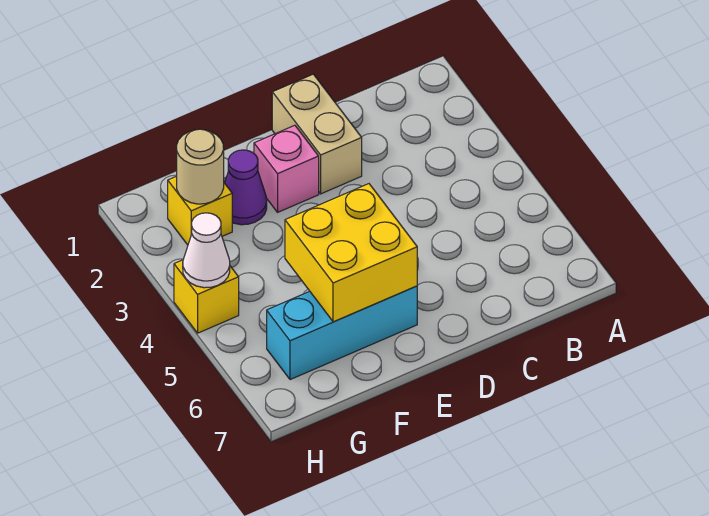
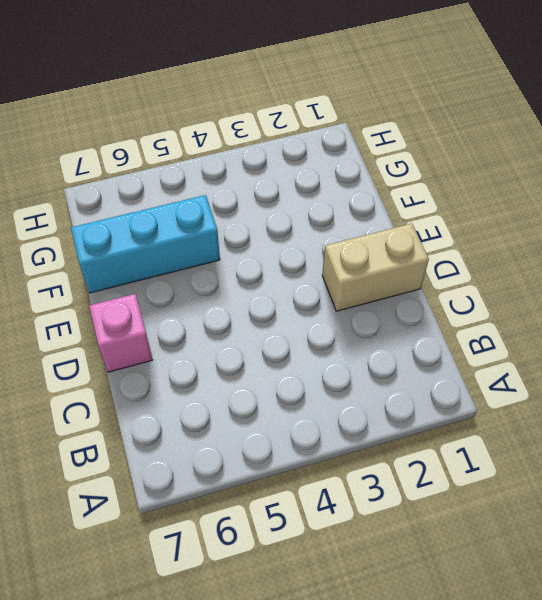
pink brick D7 level 1 -> pink brick E2 level 1
cyan brick F5:F7 level 1 -> cyan brick E6:G6 level 1
none -> purple cone F2 level 1
none -> yellow brick G2 level 1

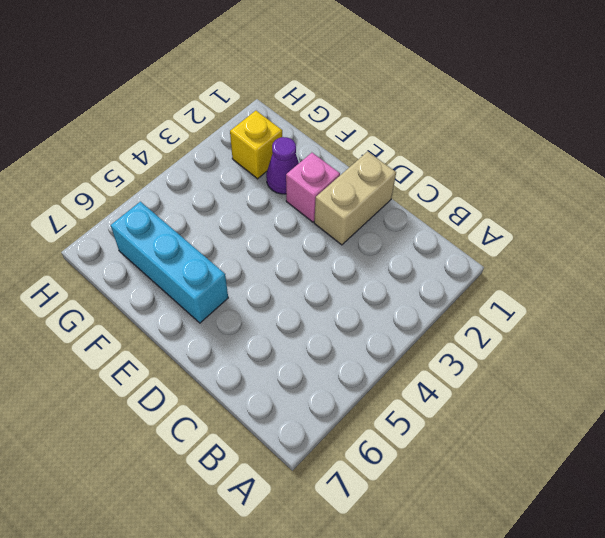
none -> yellow brick H4 level 1
none -> yellow brick E5:F6 level 2

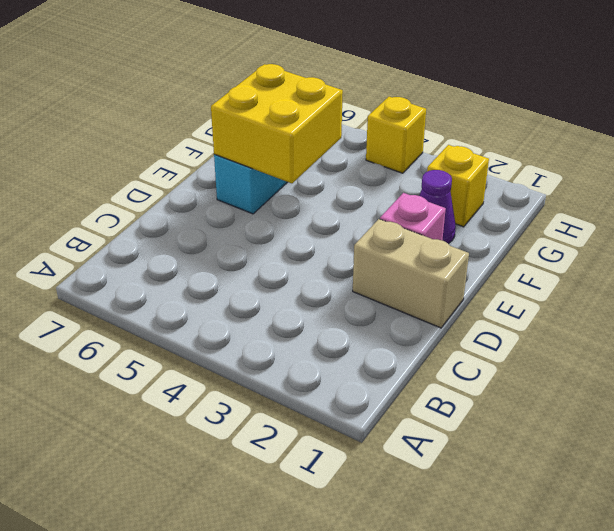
none -> tan round brick G2 level 2
none -> white cone H4 level 2

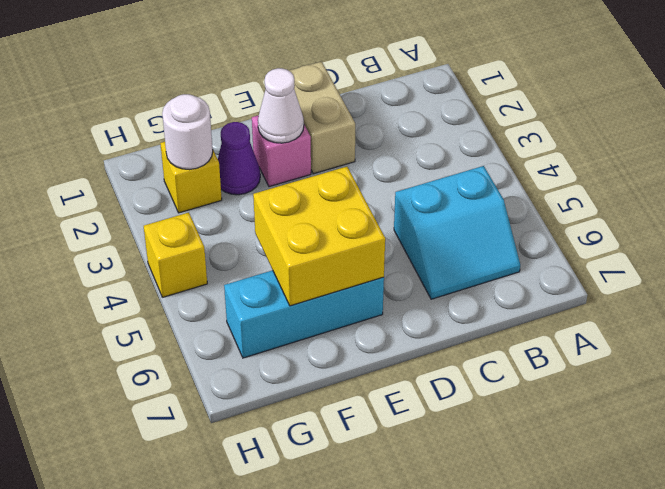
cyan slope B5:C6 level 1 top 5 -> none
white cone E2 level 2 -> white cone H4 level 2
white round brick G2 level 2 -> tan round brick G2 level 2

